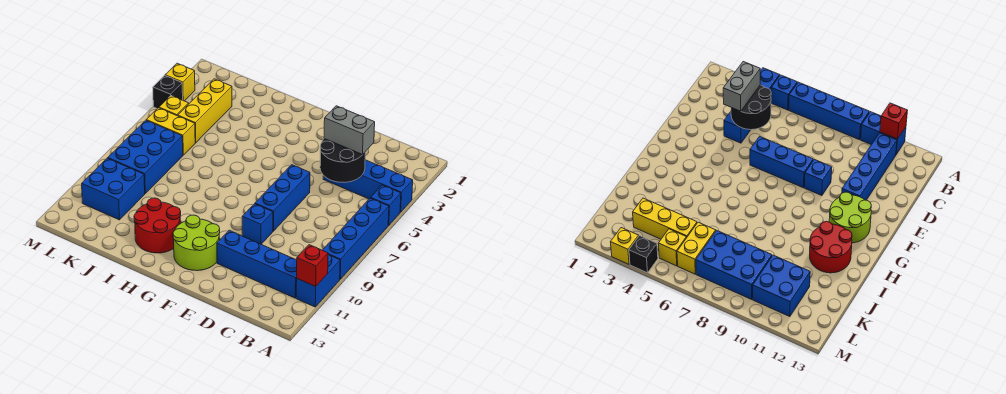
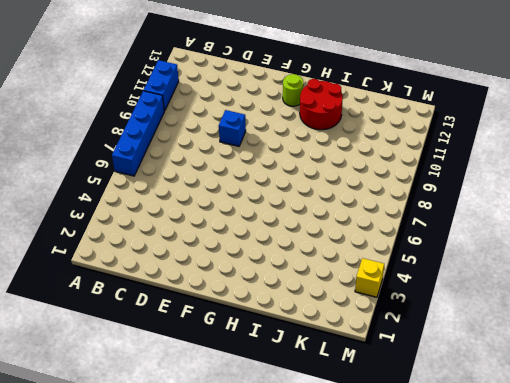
lime round brick G12 level 1 -> lime round brick F11:G12 level 1
none -> blue brick A4:D4 level 1
none -> blue brick A5 level 1
none -> blue brick B11:E11 level 1

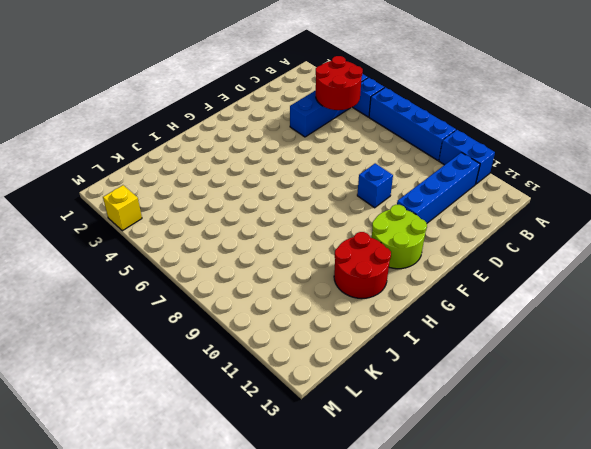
red round brick B4:C5 level 2 -> black round brick C4:D5 level 2
none -> blue brick E6:E8 level 1
none -> yellow brick K3:K5 level 1
none -> yellow brick K6:L6 level 1

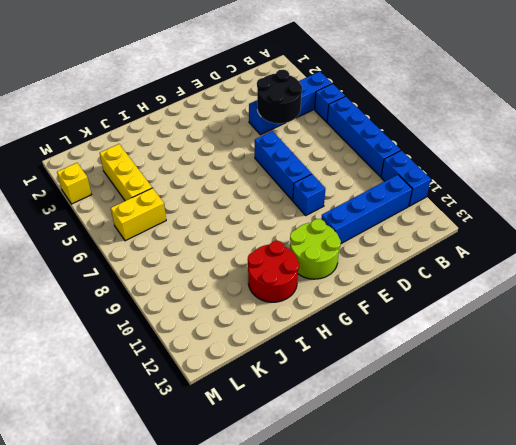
none -> blue brick K7:L9 level 1
none -> blue brick K10:L11 level 1
none -> yellow brick L5 level 1

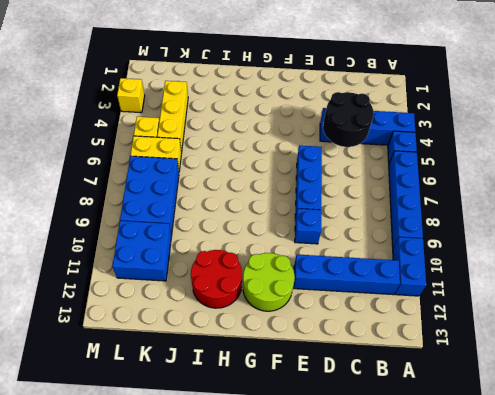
none -> black brick M4 level 1
none -> red brick A11 level 2
none -> grey brick C4:D4 level 3

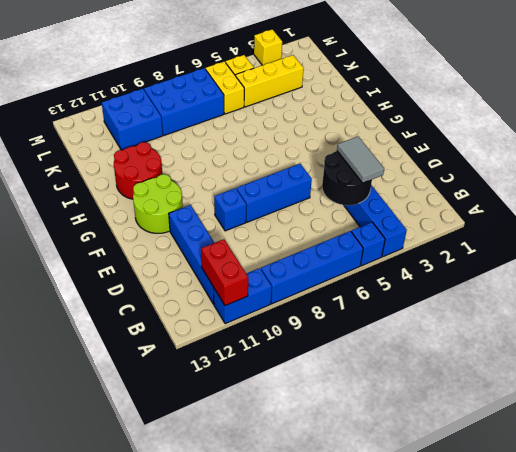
red brick A11:B11 level 2 -> red brick A11 level 2
grey tile C4:D4 level 3 -> grey brick C4:D4 level 3
none -> black brick M4 level 1

